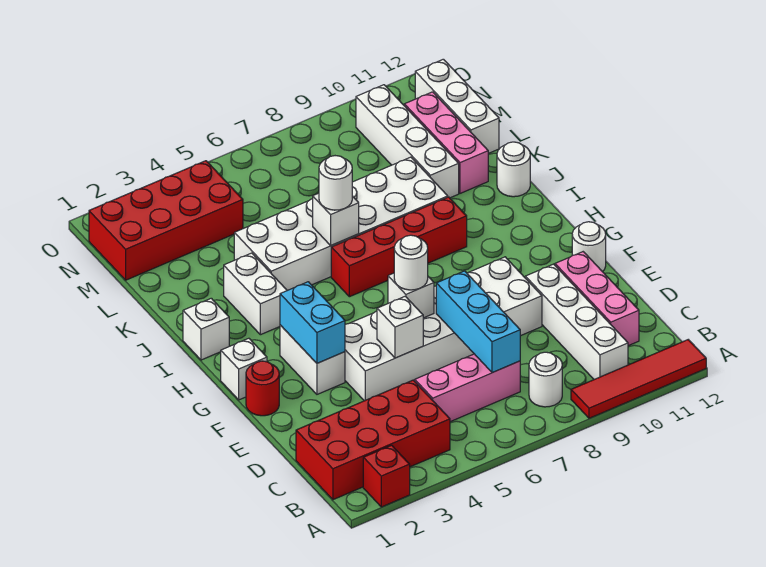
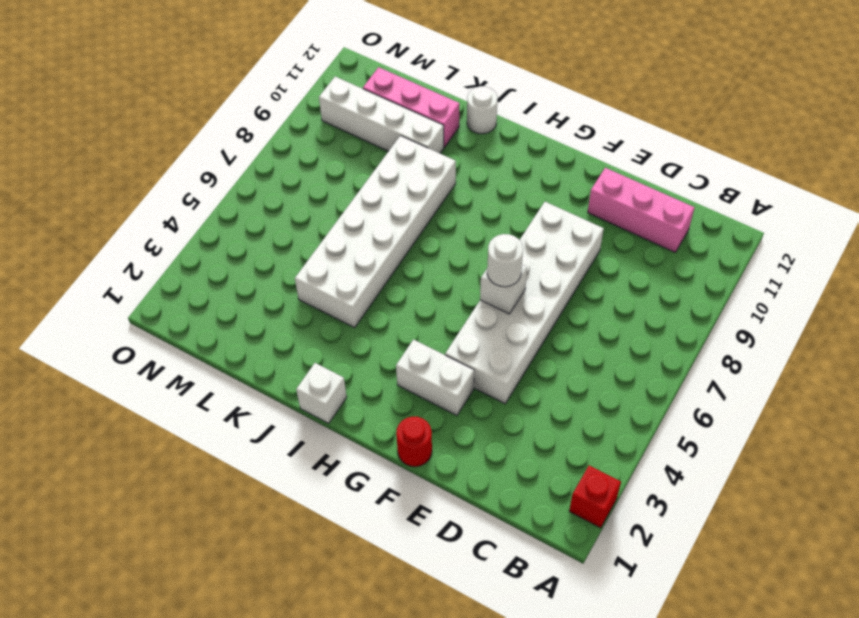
none -> red tile A9:A12 level 1
none -> red brick B1:C4 level 1
none -> white round brick B8 level 1

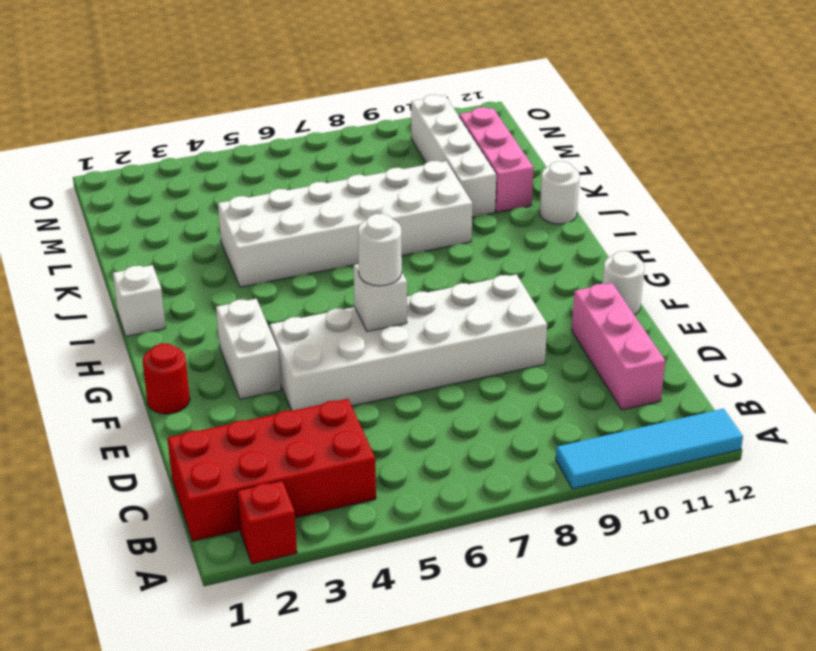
cyan tile A9:A12 level 1 -> red tile A9:A12 level 1
none -> white round brick B8 level 1
none -> white brick B10:E10 level 1
none -> pink brick C5:C7 level 1

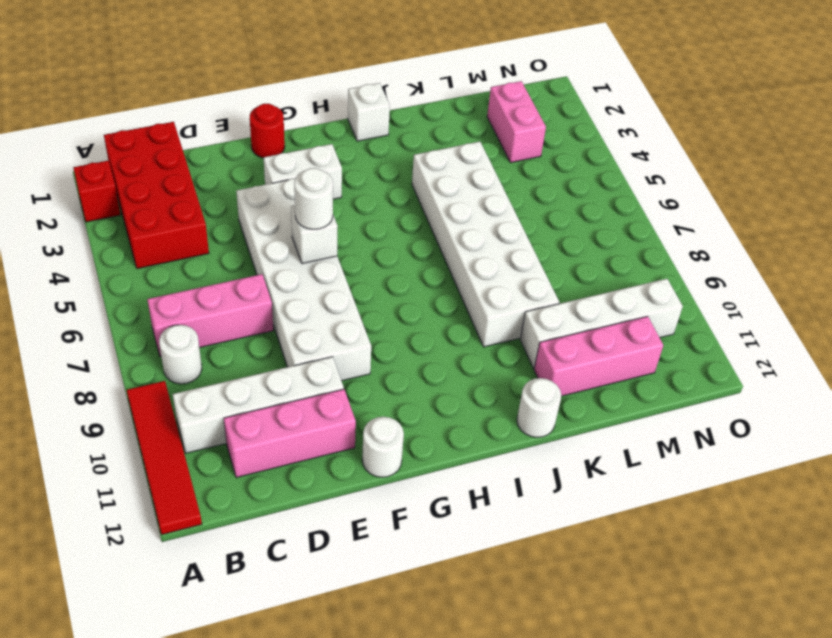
pink brick B7:D7 level 1 -> pink brick C5:C7 level 1
pink brick M2:M3 level 1 -> red brick M1:N4 level 1
none -> white brick G1 level 1
none -> white brick I3:J3 level 1
none -> red brick I6:I9 level 1

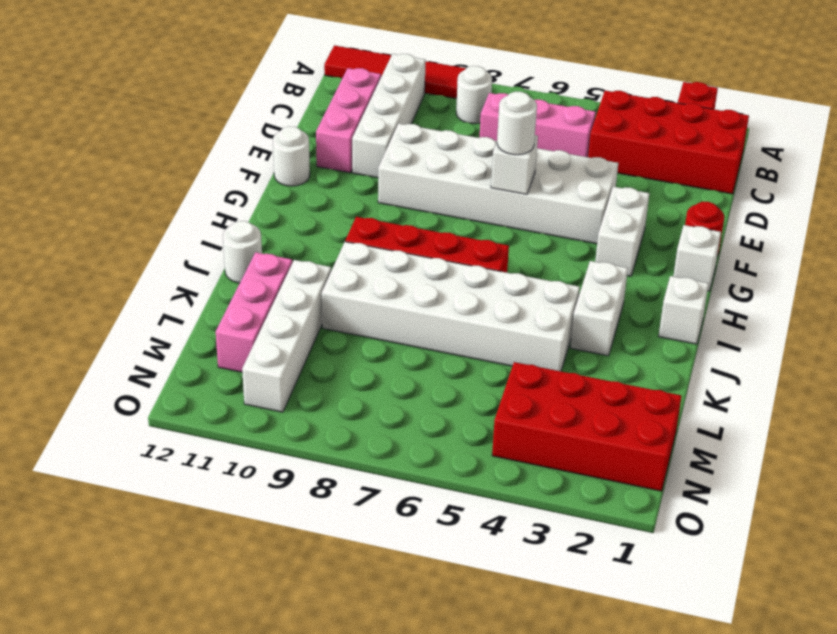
none -> white brick L12:N12 level 1
none -> cyan brick C7:E7 level 2
none -> white brick E5 level 2

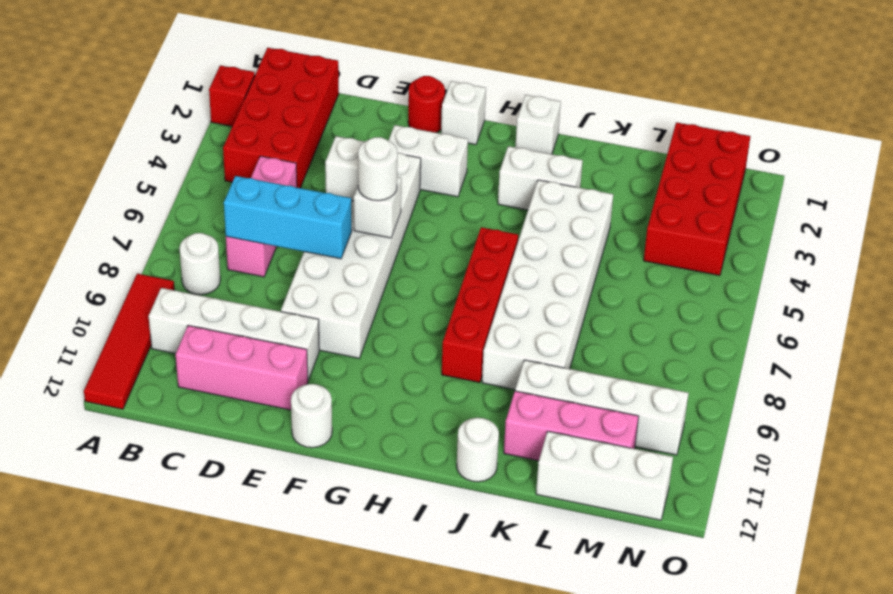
none -> cyan brick F3:G3 level 2
none -> white brick J6 level 2
none -> white round brick J6 level 3

